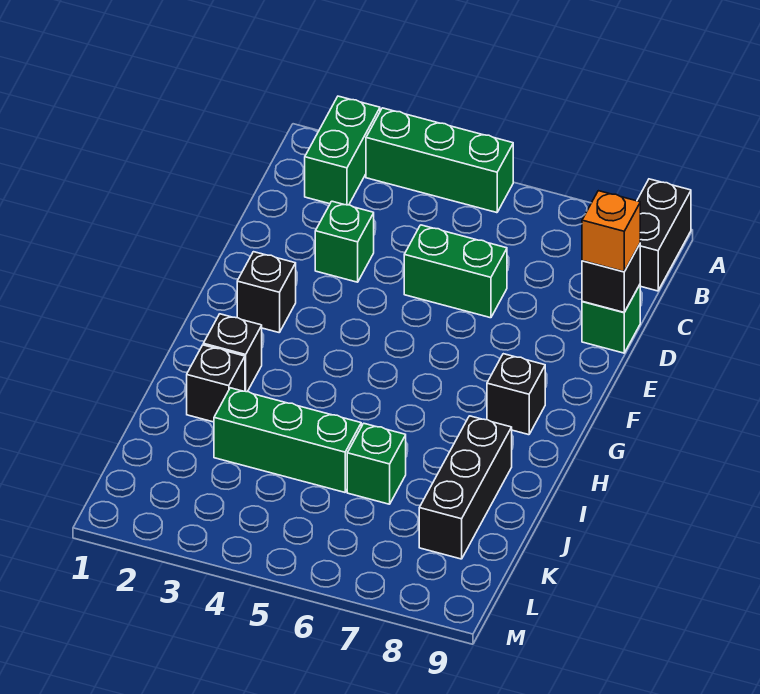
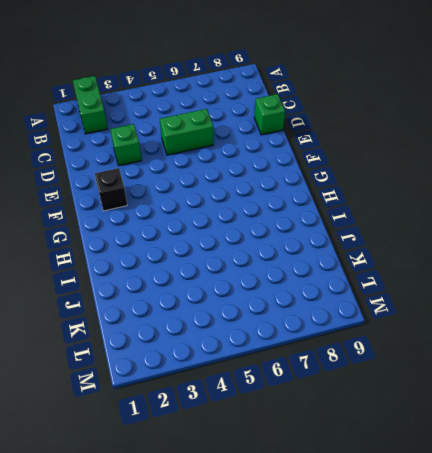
none -> green brick A3:A5 level 1
none -> black brick A9:B9 level 1
none -> black brick G8 level 1

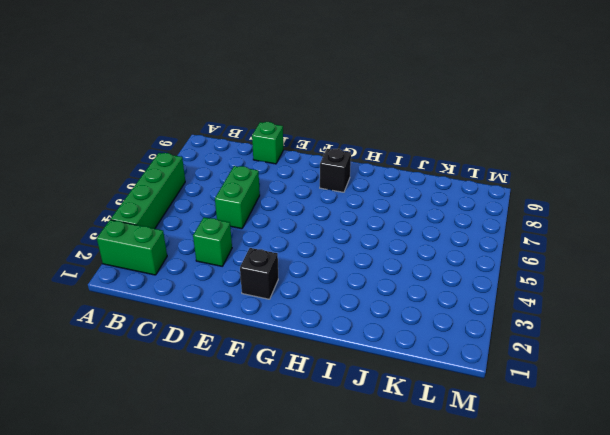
green brick A3:A6 level 1 -> green brick A3:A5 level 1
none -> black brick A9:B9 level 1
none -> black brick H2 level 1
none -> black brick I2 level 1

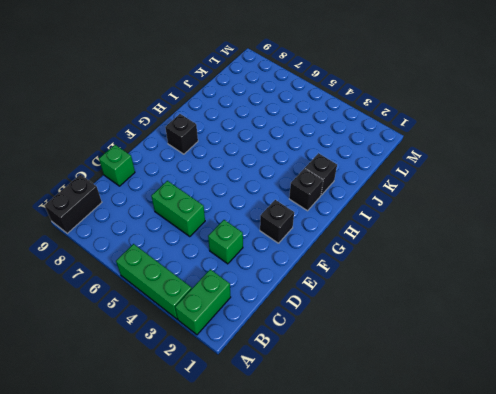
none -> black brick I8:K8 level 1
none -> green brick J3:J5 level 1
none -> green brick J6 level 1

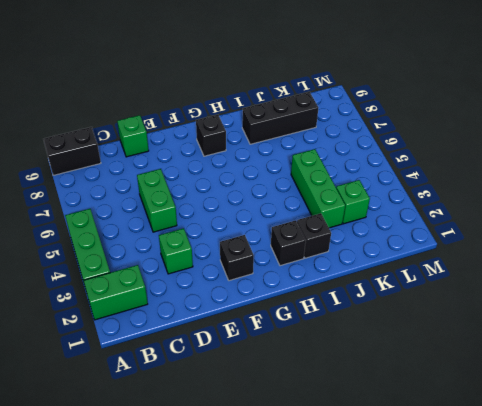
green brick K3 level 1 -> green brick J6 level 1
none -> black brick D9 level 2
none -> orange brick D9 level 3

